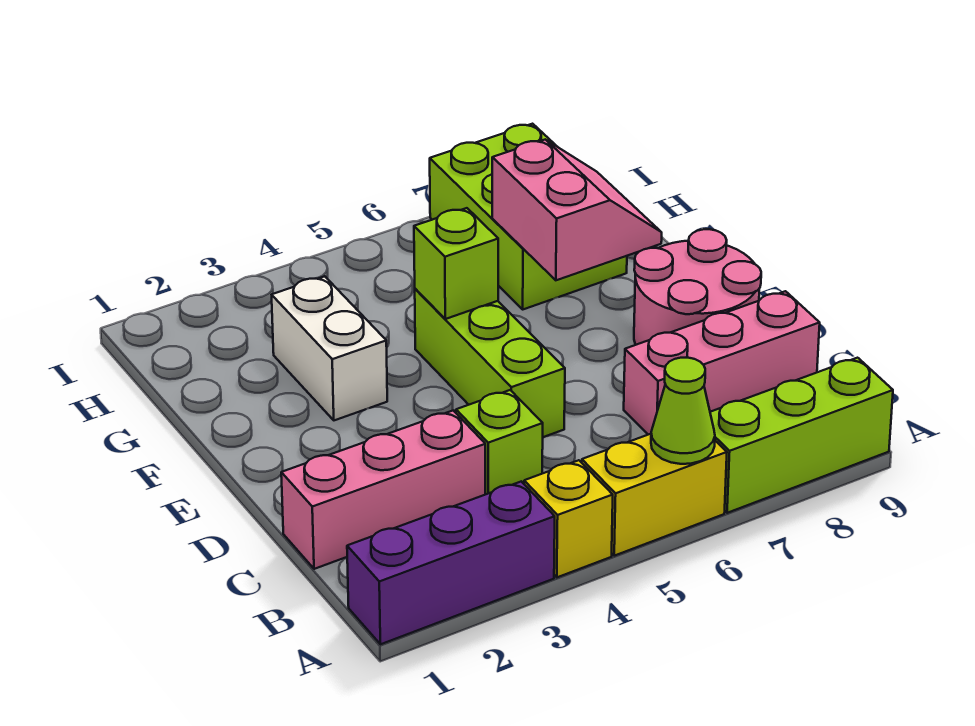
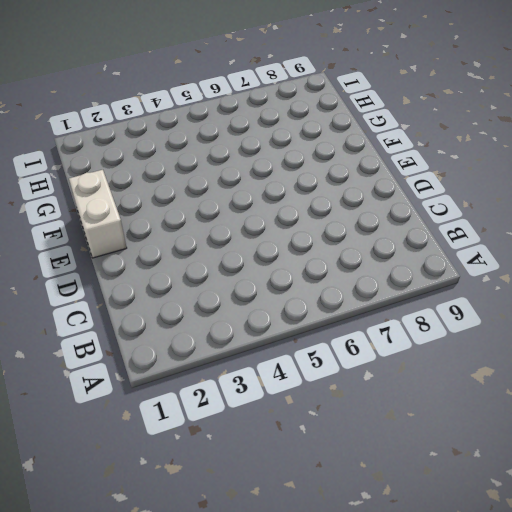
white brick E1:F1 level 1 -> white brick F3:G3 level 1
none -> purple brick A1:A3 level 1
none -> yellow brick A4 level 1
none -> yellow brick A5:A6 level 1

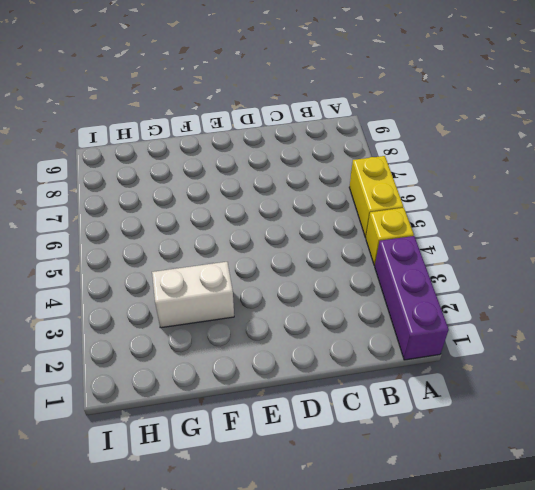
none -> lime brick A7:A9 level 1
none -> pink brick C1:C3 level 1
none -> lime brick C4 level 1

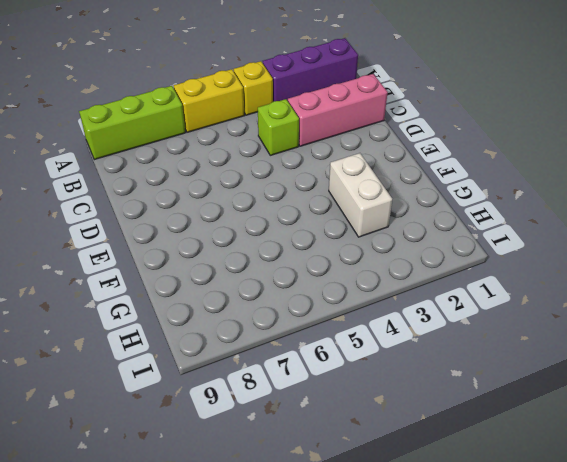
none -> pink brick C7:C9 level 1
none -> lime brick D5:F5 level 1
none -> pink round brick D8:E9 level 1

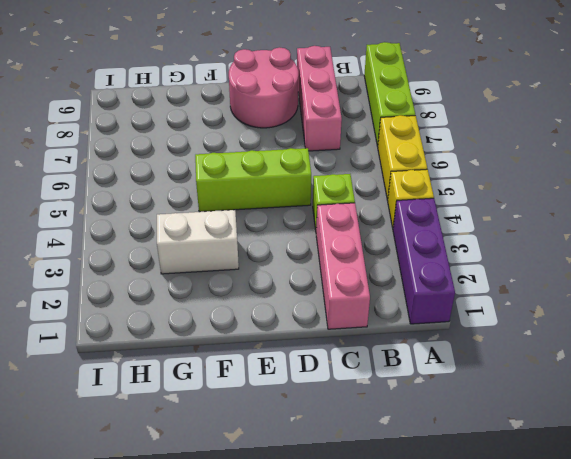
none -> lime brick G7:I8 level 1
none -> lime cone A6 level 2
none -> lime brick F5 level 2

